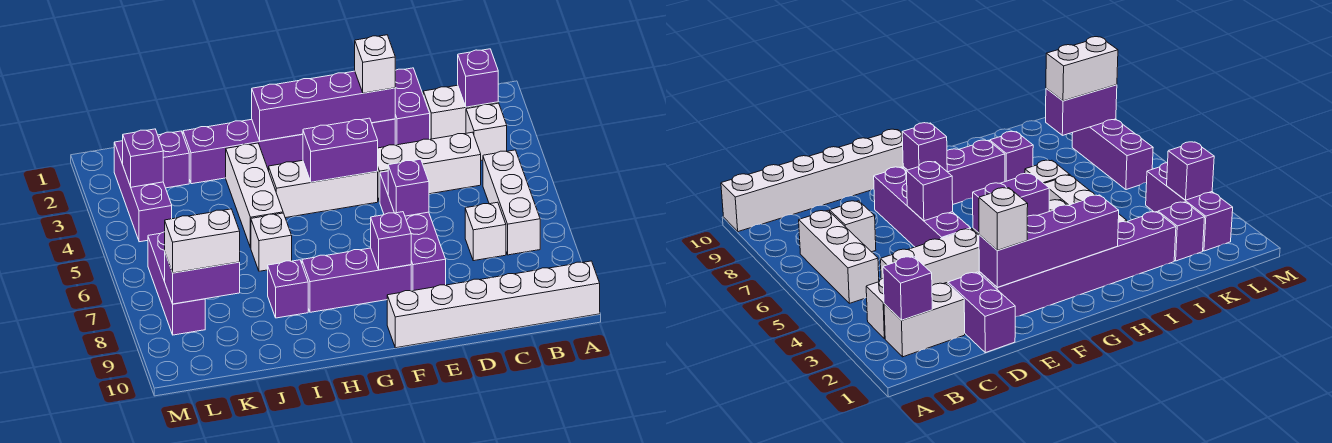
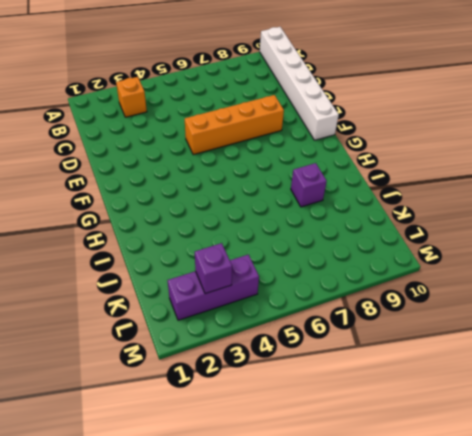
orange brick B3 level 1 -> white brick B3 level 1
orange brick E5:E8 level 1 -> purple brick E5:E8 level 1
none -> white brick B2:C2 level 1
none -> white brick B5:B7 level 1
none -> white brick C4:E4 level 1

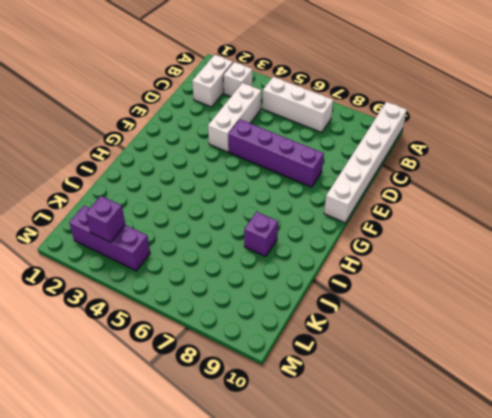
none -> white brick C7 level 1
none -> purple brick D1:D2 level 1
none -> purple brick E2:J2 level 1

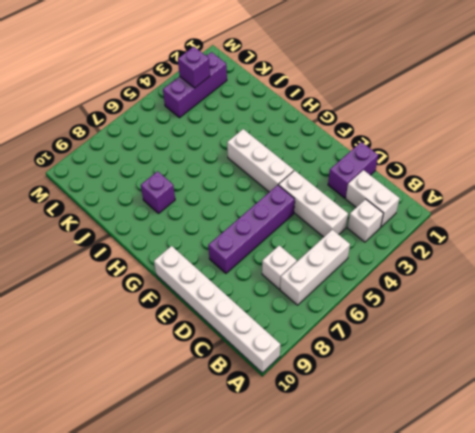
none -> purple brick E2:J2 level 1
none -> purple brick F8:H8 level 1
none -> white brick I3:I5 level 1

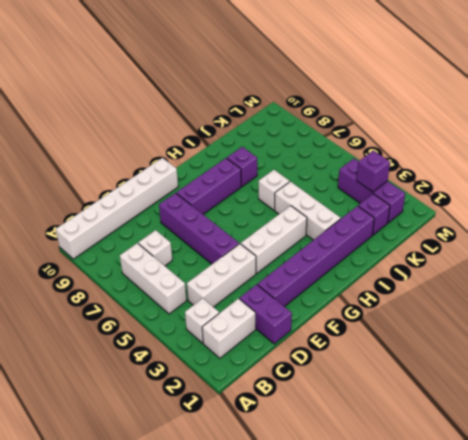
none -> purple brick L6:L8 level 1
none -> purple brick B2 level 2
none -> purple brick E2:H2 level 2

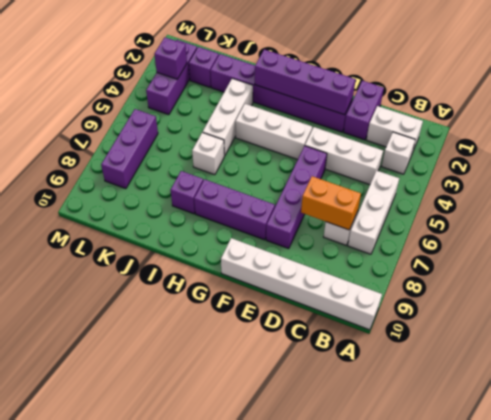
orange brick C7:D7 level 2 -> none
none -> purple brick B2 level 2
none -> purple brick E6 level 2
none -> purple brick F4:G4 level 2

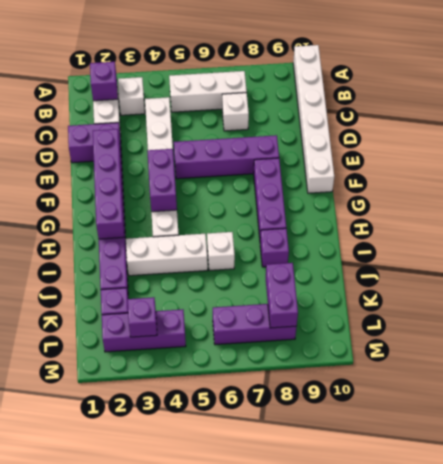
none -> purple brick E6 level 2
none -> purple brick F8 level 2
none -> white brick E2 level 3

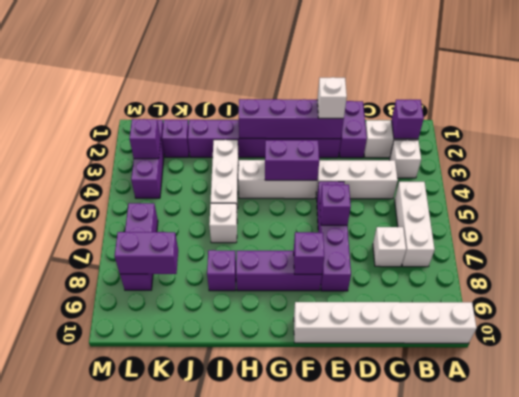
none -> white brick K8:L8 level 3

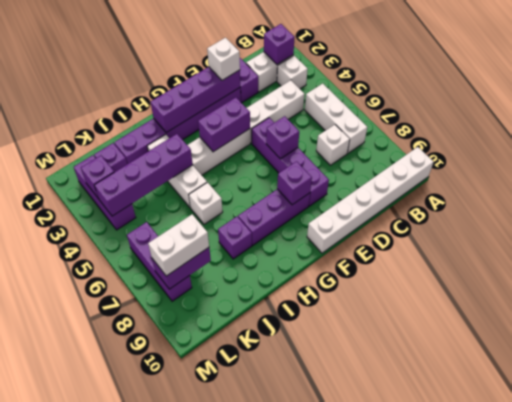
purple brick I4:L4 level 2 -> none

